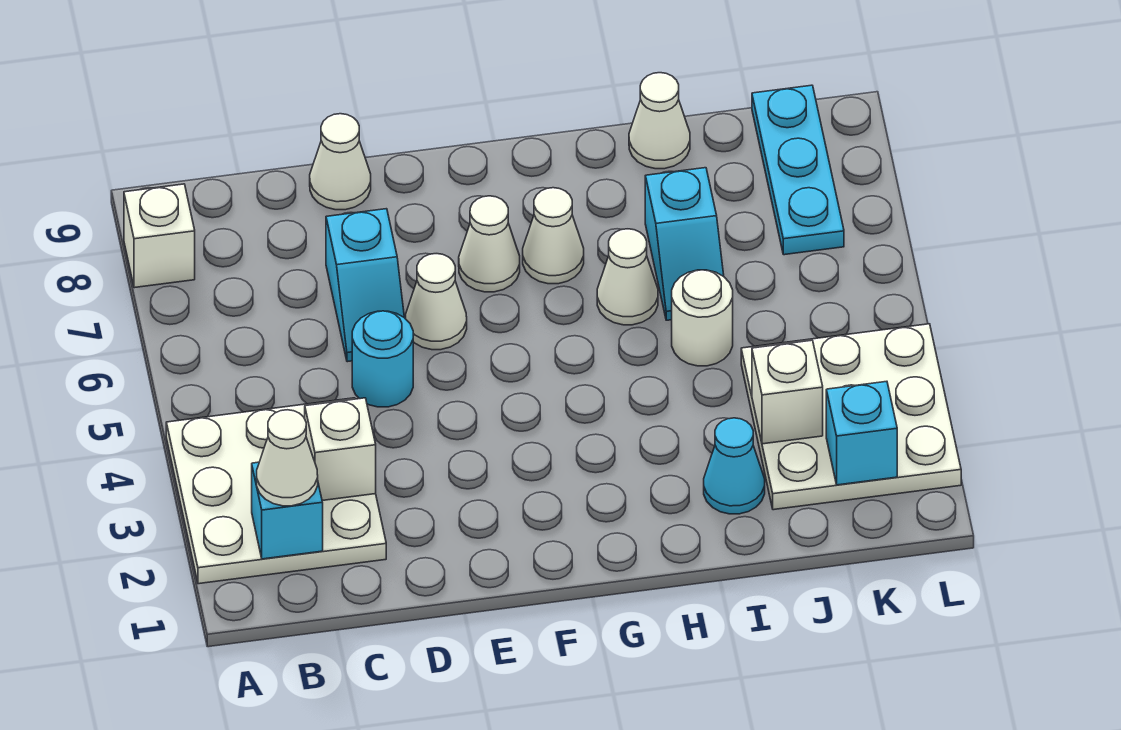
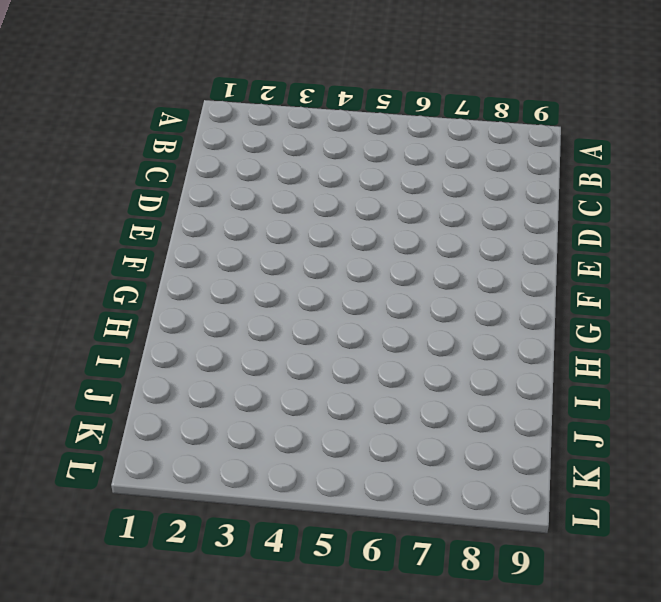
none -> white plate A2:C4 level 1
none -> white brick A8 level 1
none -> cyan round brick D5 level 1

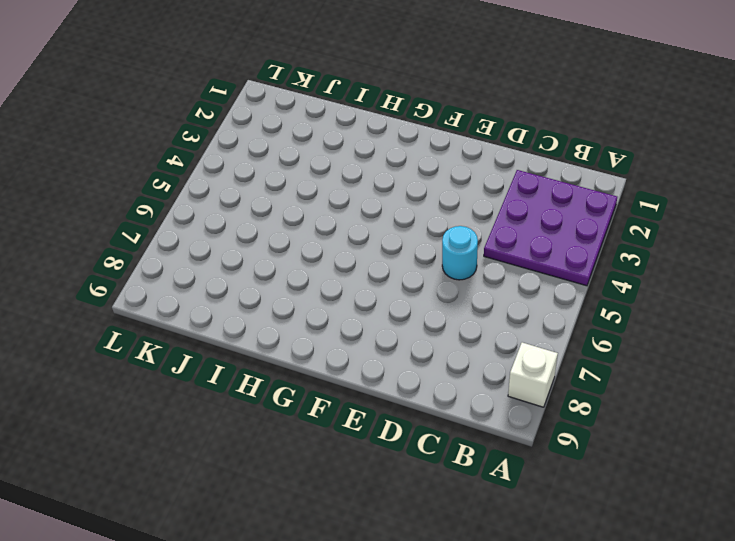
purple plate A2:C4 level 1 -> white plate A2:C4 level 1
none -> cyan slope D6:D7 level 1 top 7
none -> white cone D9 level 1
none -> white cone E6 level 1

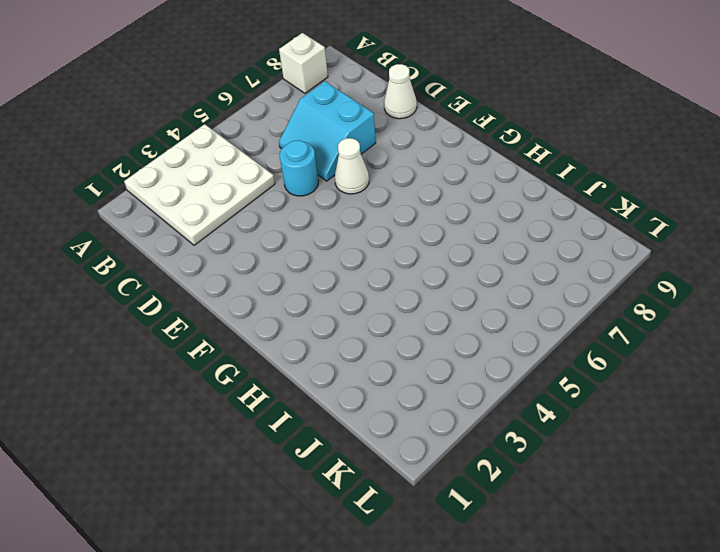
cyan slope C6:D7 level 1 top 7 -> cyan slope D6:D7 level 1 top 7
none -> white cone F7 level 1
none -> white cone G7 level 1
none -> white cone H6 level 1

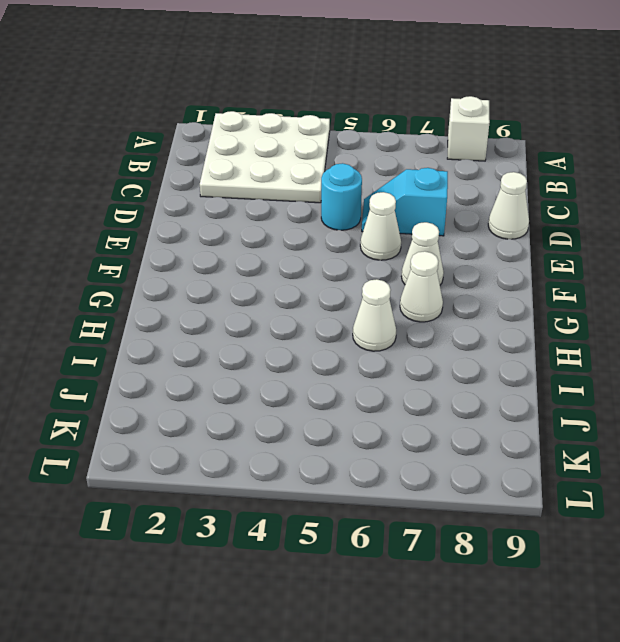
none -> cyan cone I2 level 1
none -> white round brick I5 level 1
none -> cyan slope I6:I7 level 1 top 7

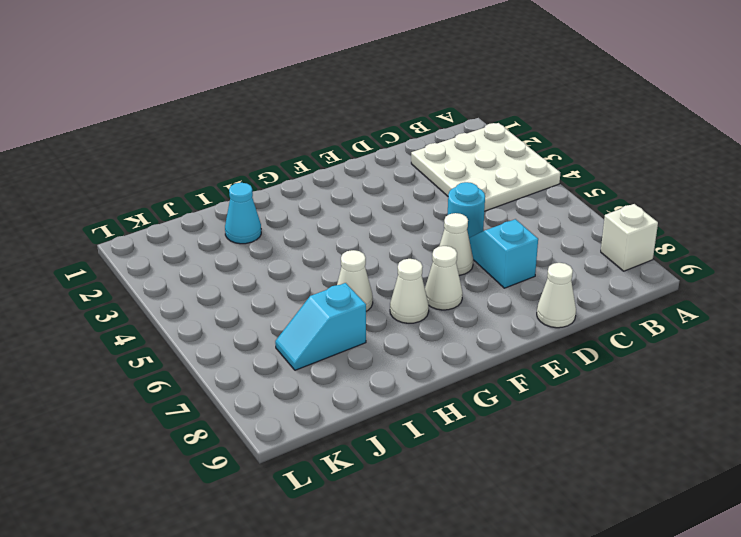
cyan slope I7:J7 level 1 top I -> cyan slope I6:I7 level 1 top 7
none -> white round brick I5 level 1
none -> white cone I9 level 1
none -> white plate J2:L4 level 1

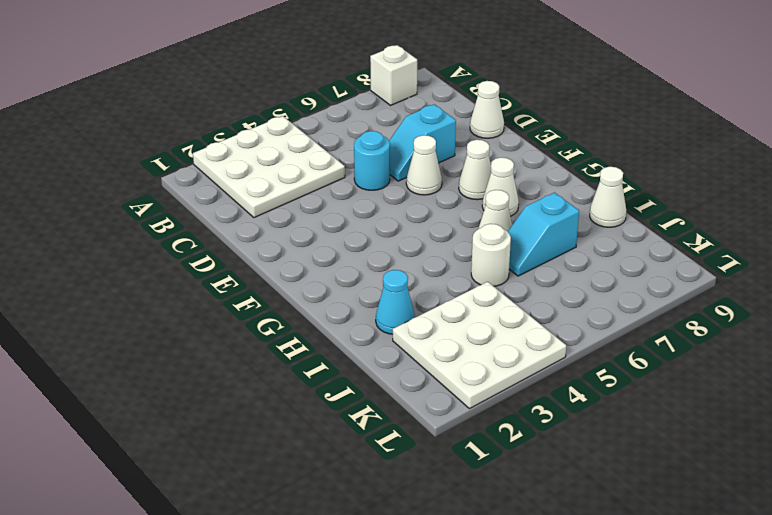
none -> cyan plate K7:K9 level 1
none -> cyan brick B2 level 2
none -> white brick C3 level 2

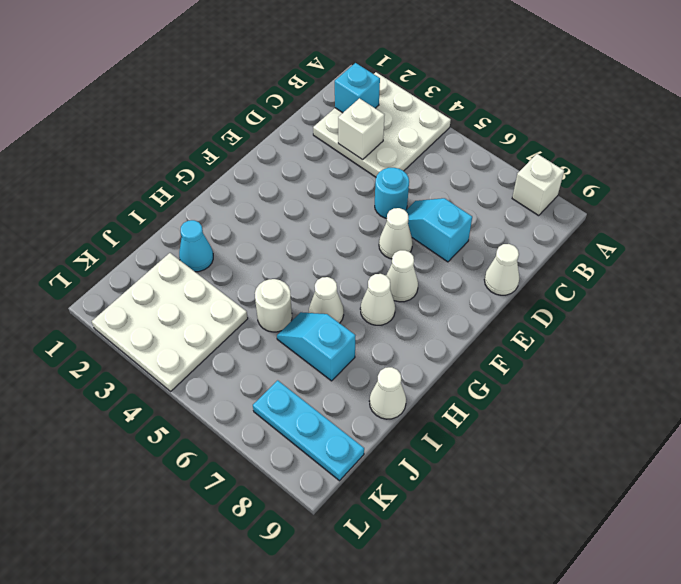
none -> white brick J3 level 2
none -> cyan brick K2 level 2
none -> white cone B2 level 3

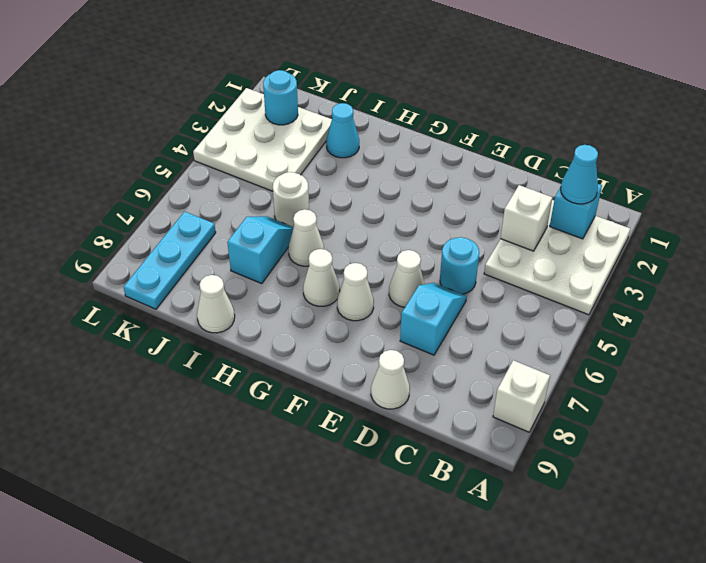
cyan cone B2 level 3 -> white cone B2 level 3
cyan round brick K2 level 2 -> cyan brick K2 level 2
none -> white brick J3 level 2

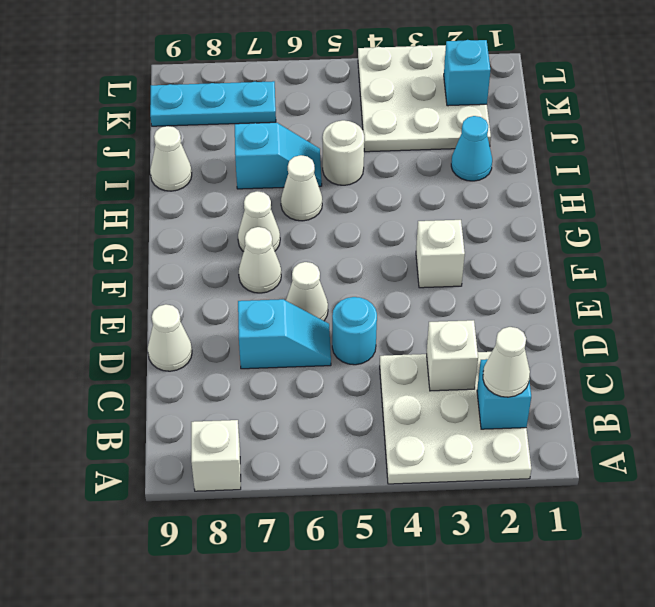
white brick F3 level 1 -> white brick J3 level 2

